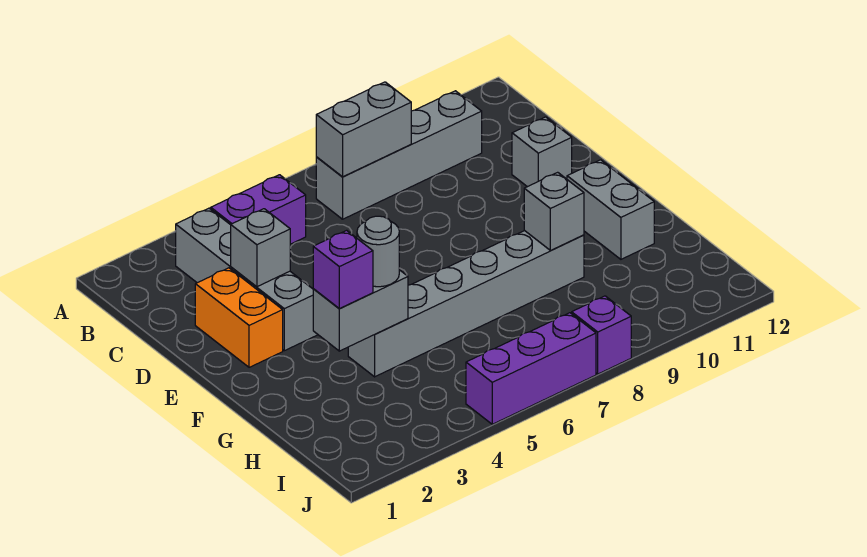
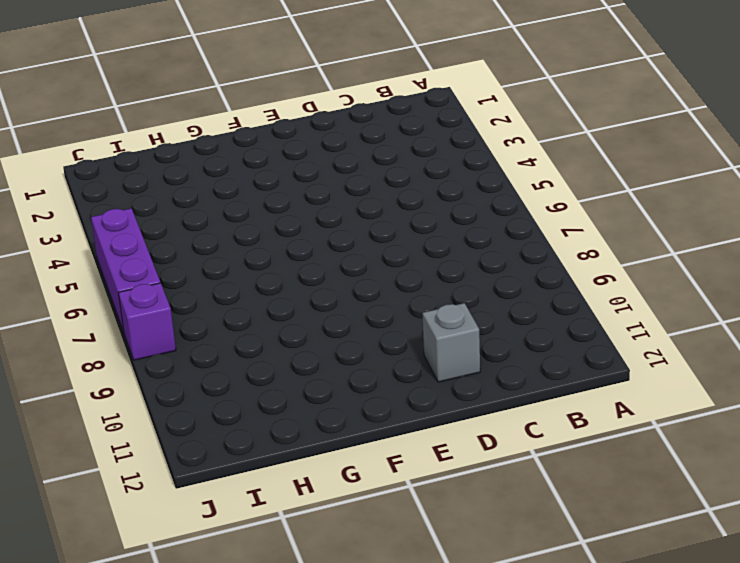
none -> grey brick B3:E3 level 1
none -> purple brick B4:B5 level 1
none -> grey brick B7:B10 level 1

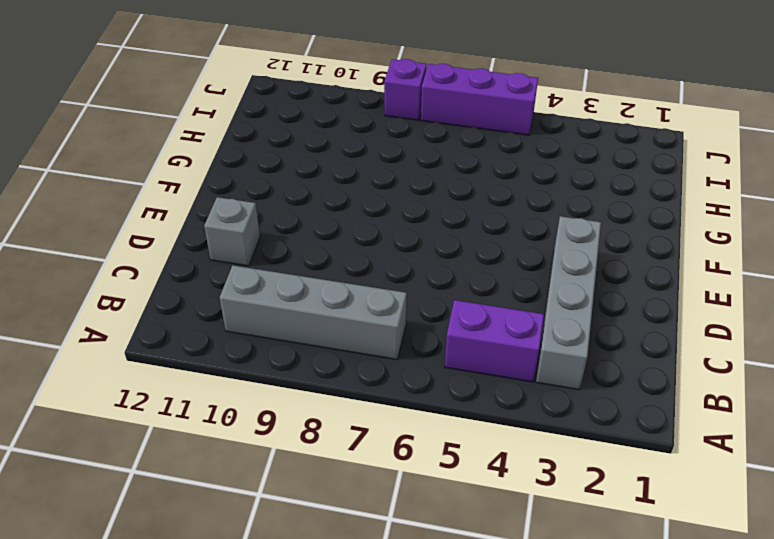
none -> orange brick D2:E2 level 1
none -> grey brick F11:G11 level 1
none -> grey brick G4:G9 level 1

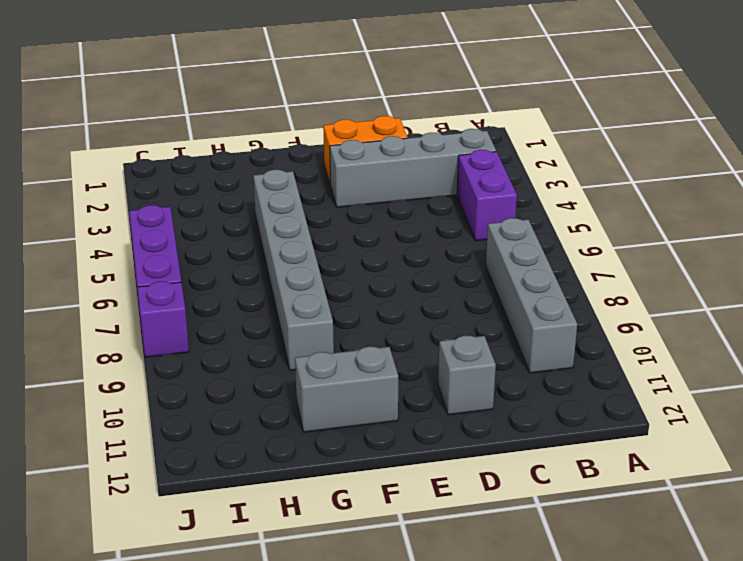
none -> grey brick B7:B8 level 2
none -> grey brick D3 level 2
none -> grey brick G3:G4 level 2

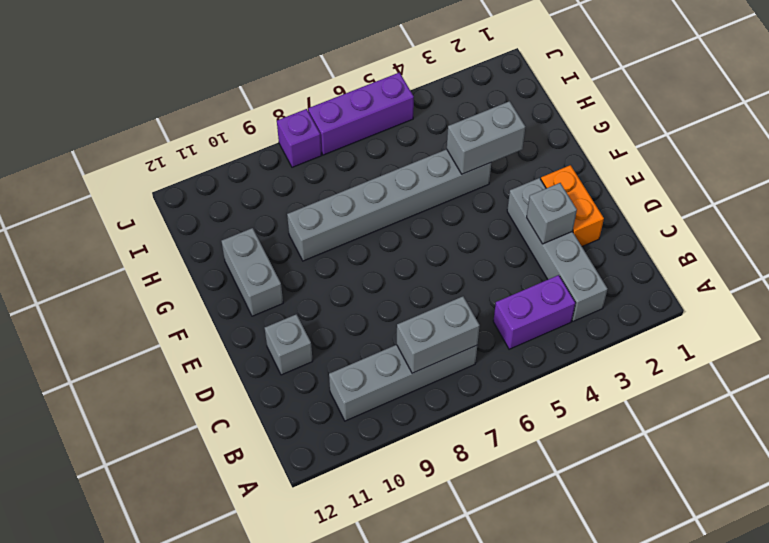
none -> grey brick G9 level 2
none -> purple brick G3 level 3
none -> grey round brick G4 level 3

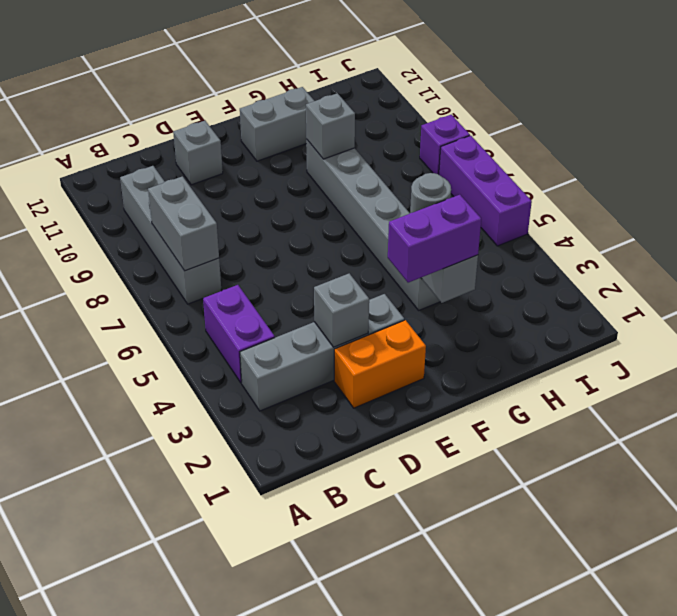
purple brick F3:G3 level 3 -> purple brick G3 level 3

